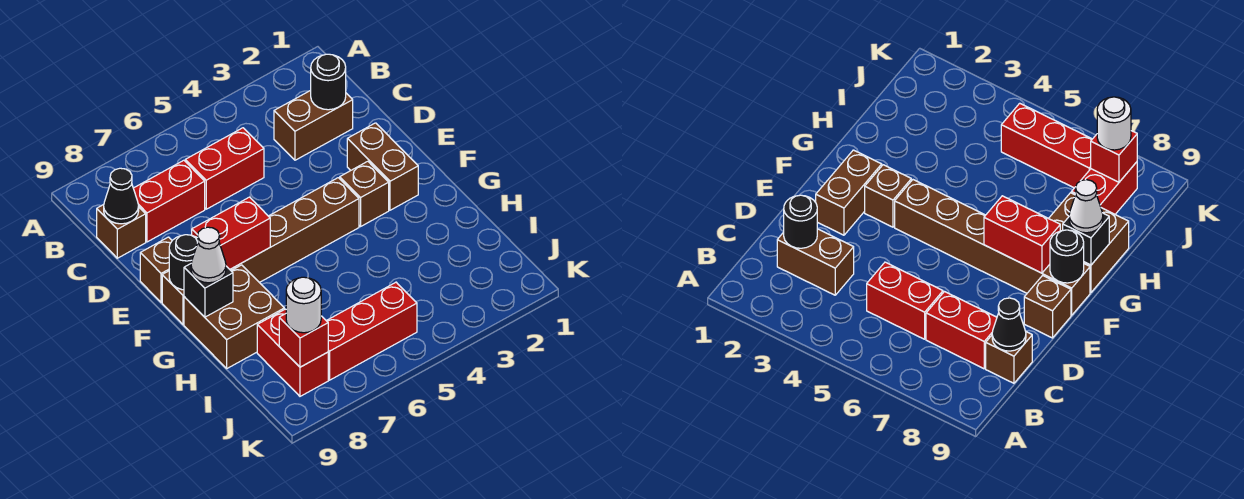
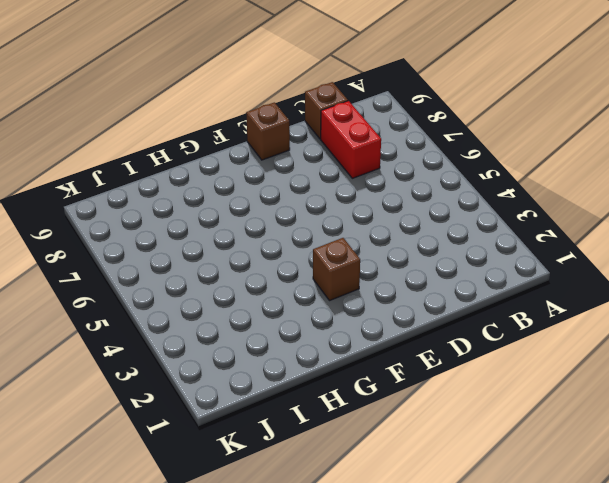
none -> brown brick C2:C3 level 1
none -> red brick C5:C6 level 1
none -> brown brick E2:F2 level 1

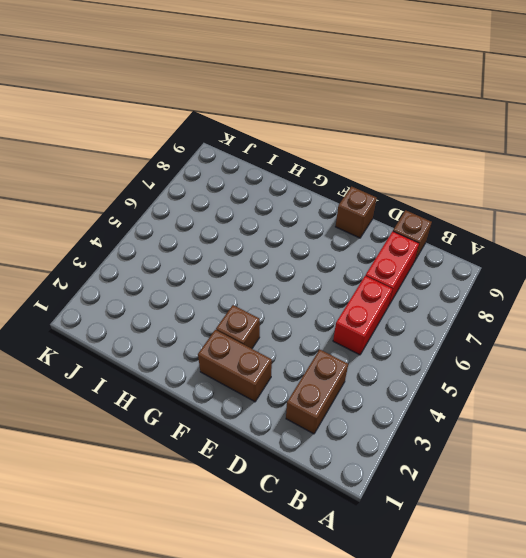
none -> brown brick F4:F9 level 1
none -> brown brick G8:H9 level 1
none -> red brick I8:J8 level 1

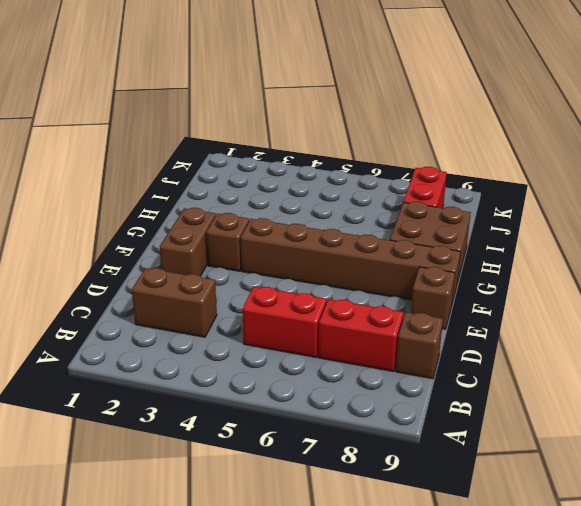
none -> red brick J5:J7 level 1
none -> black round brick C2 level 2
none -> black cone C9 level 2

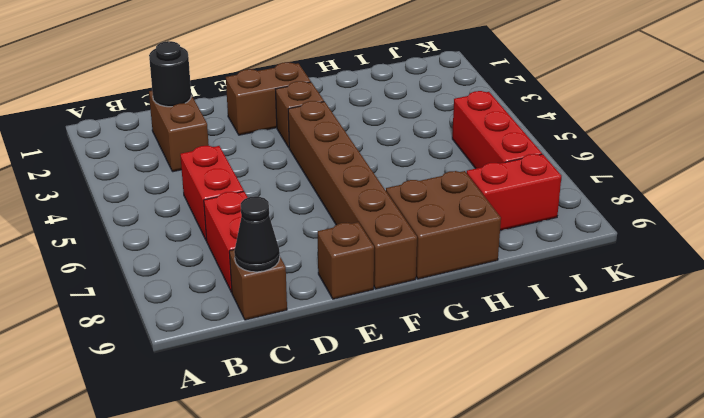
none -> red brick F7:F8 level 2
none -> black round brick F9 level 2
none -> black brick G9 level 2

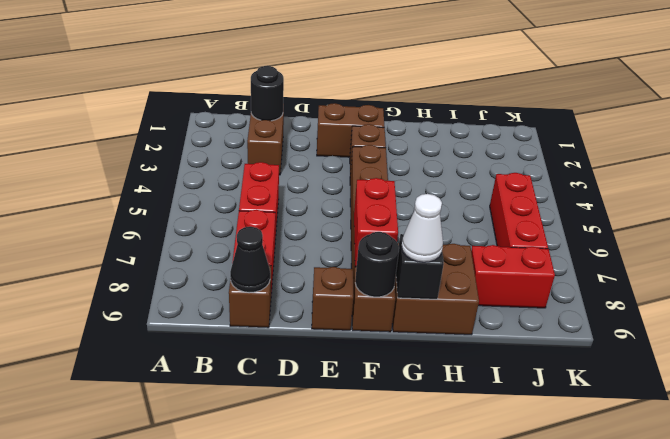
none -> red brick J8 level 2
none -> white round brick J8 level 3

